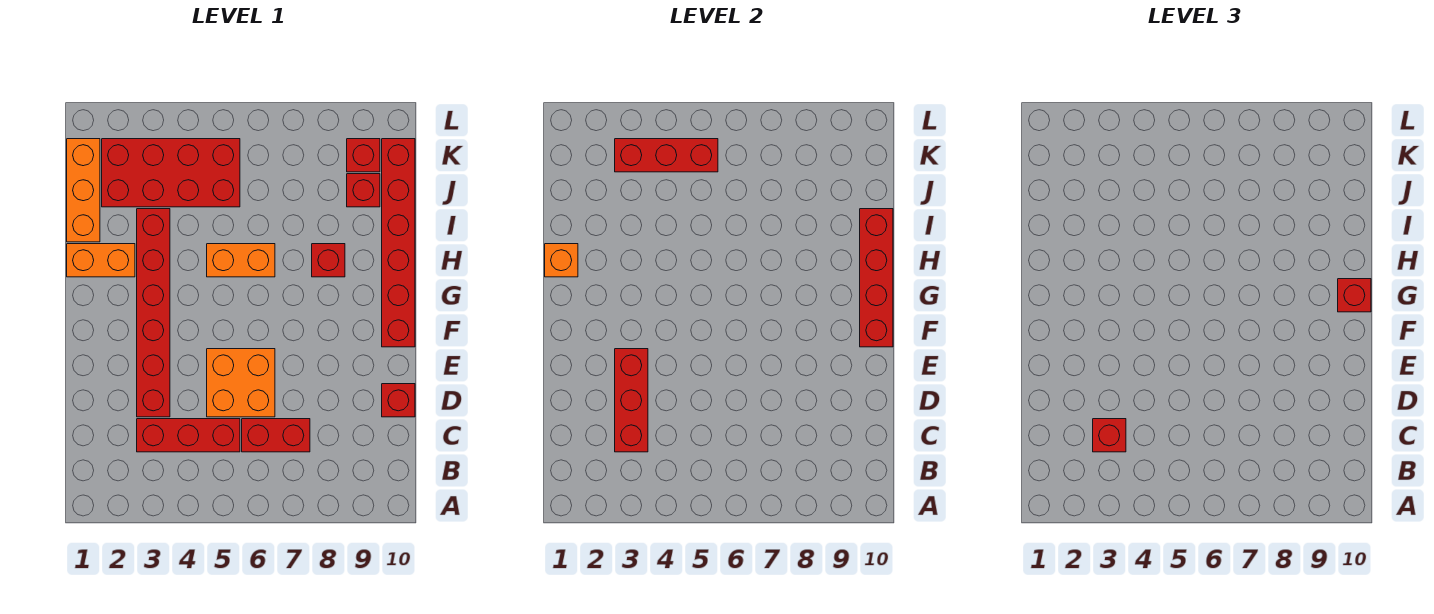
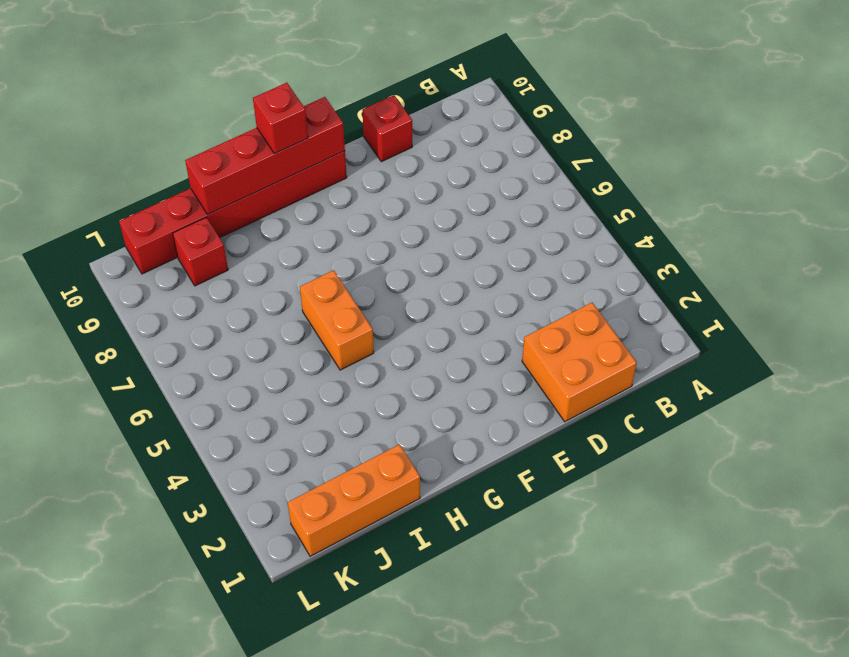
orange brick C1:D2 level 1 -> orange brick D5:E6 level 1
none -> red brick C3:C5 level 1
none -> red brick C6:C7 level 1
none -> red brick D3:I3 level 1

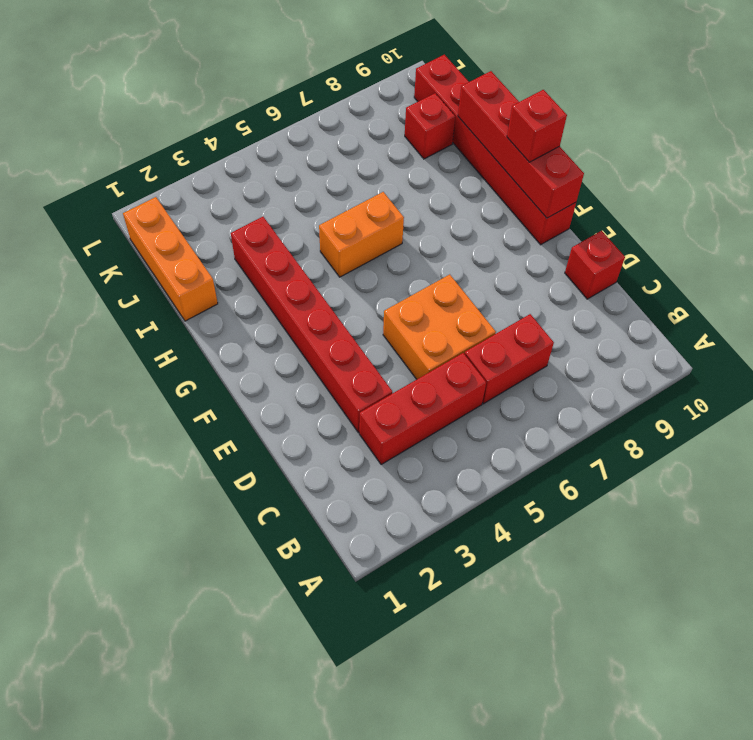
none -> orange brick H1:H2 level 1
none -> red brick H8 level 1
none -> red brick J2:K5 level 1

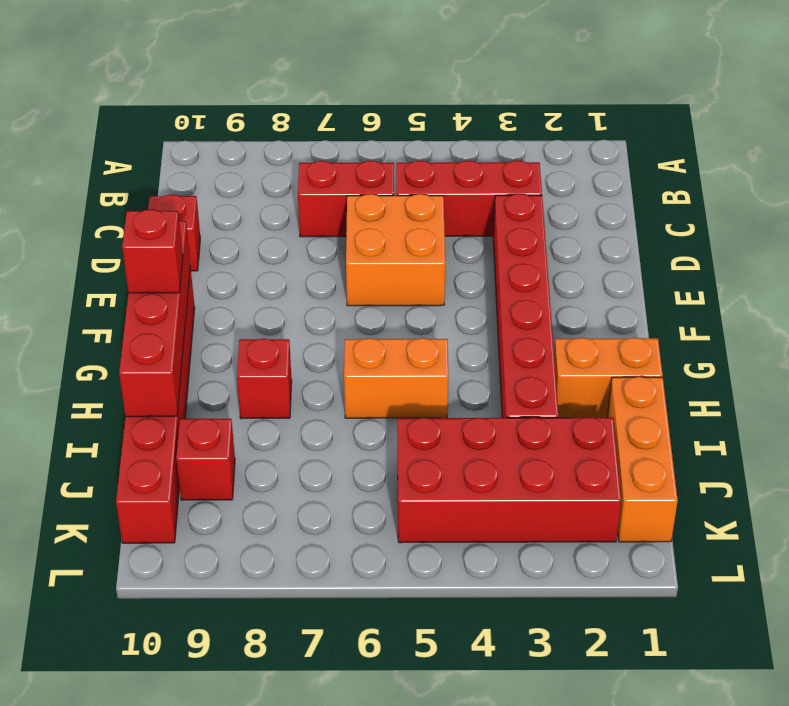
none -> red brick K9 level 1
none -> red brick C3:E3 level 2
none -> orange brick H1 level 2

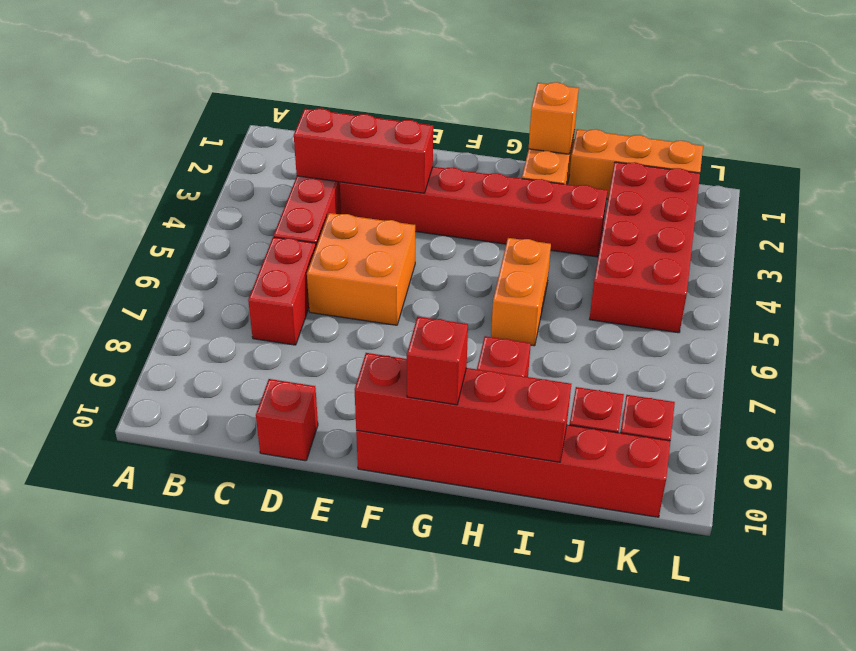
none -> red brick K3:K5 level 2
none -> red brick C3 level 3

